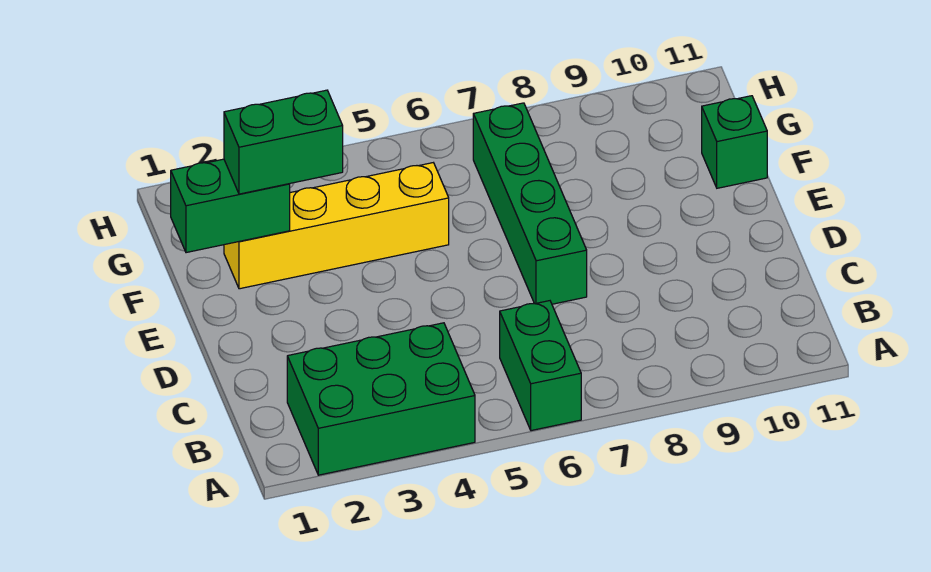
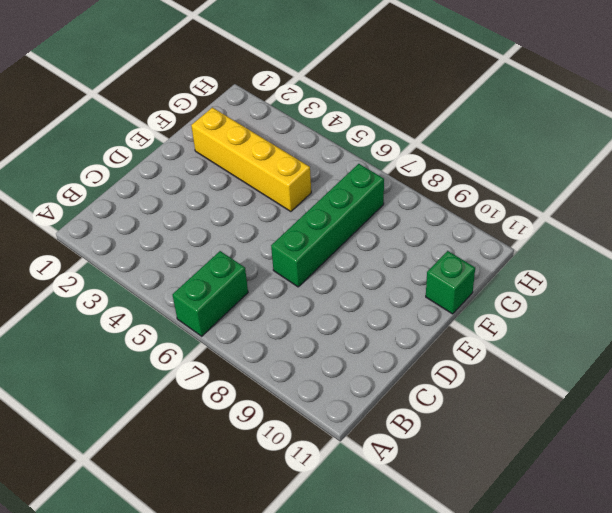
none -> green brick A2:B4 level 1
none -> green brick F1:F2 level 2

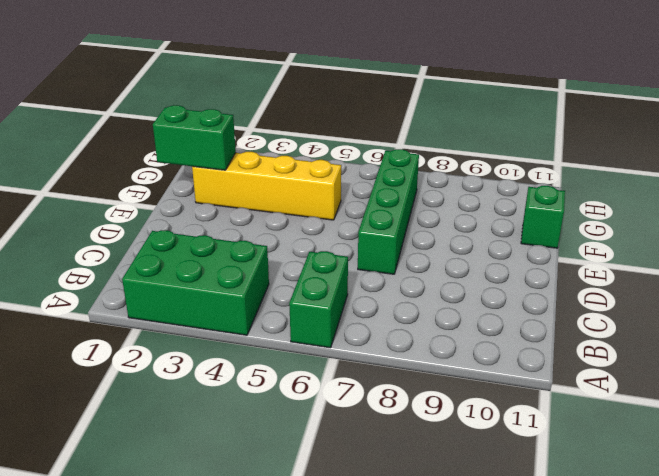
none -> green brick F2:F3 level 3

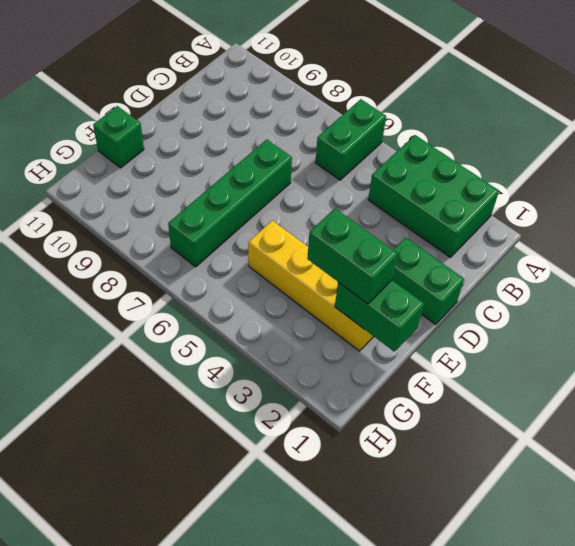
green brick D1:D2 level 1 -> none

